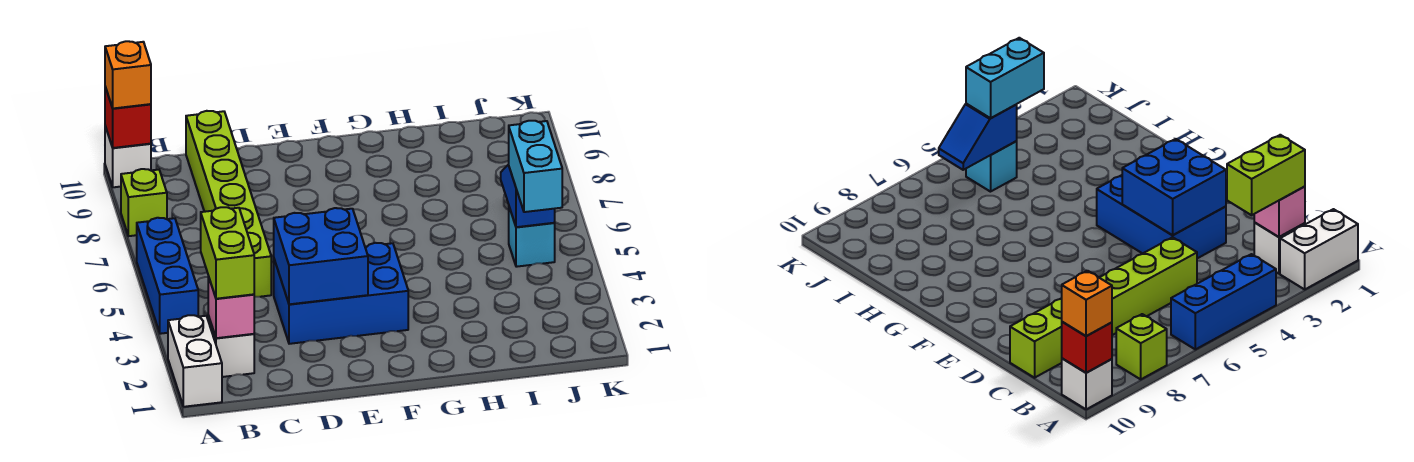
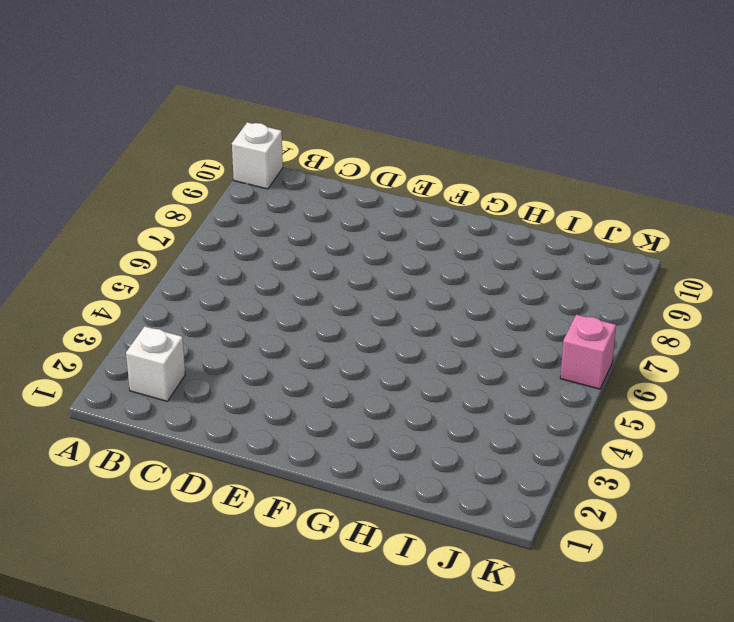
pink brick K6 level 1 -> pink brick B2 level 2
none -> white brick A1:A2 level 1
none -> blue brick A4:A6 level 1
none -> lime brick A8 level 1

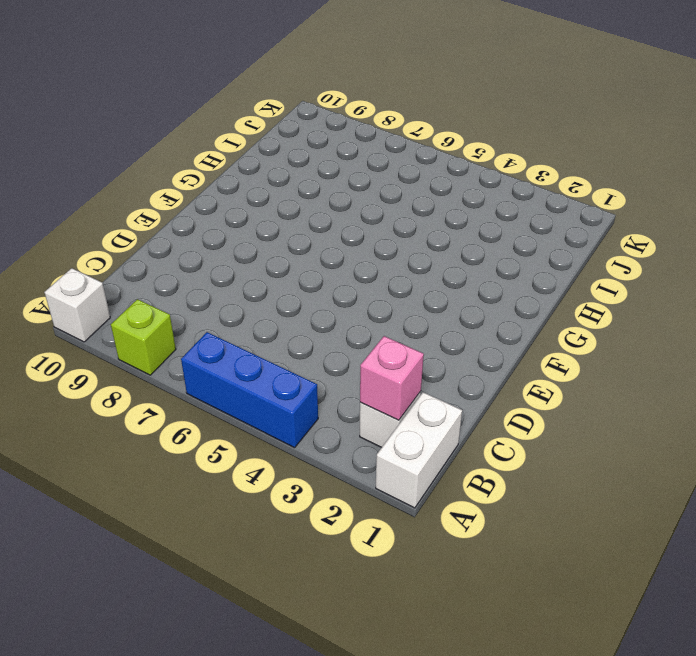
white brick A1:B1 level 1 -> white brick A1:A2 level 1
none -> lime brick C5:C10 level 1
none -> blue brick D3:F4 level 1
none -> cyan brick J5 level 1

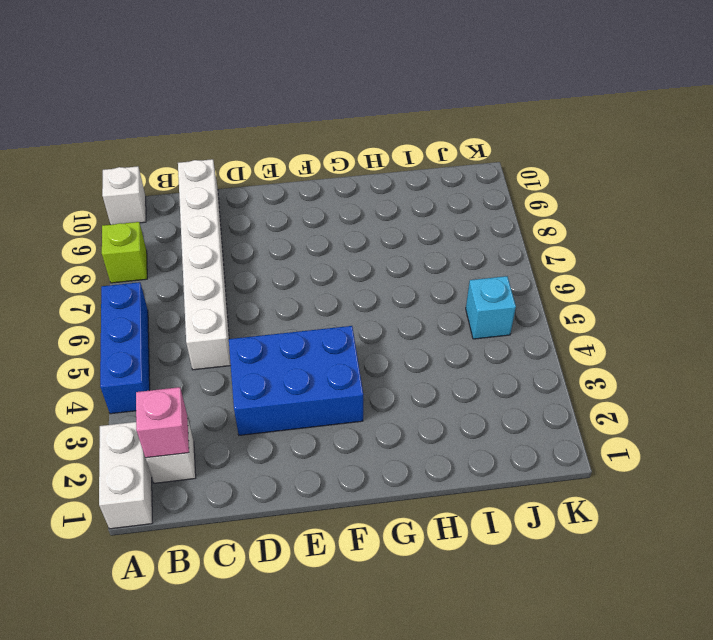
white brick C5:C10 level 1 -> lime brick C5:C10 level 1
none -> red brick A10 level 2
none -> blue brick D3:E4 level 2
none -> blue slope J5:J6 level 2 top 5

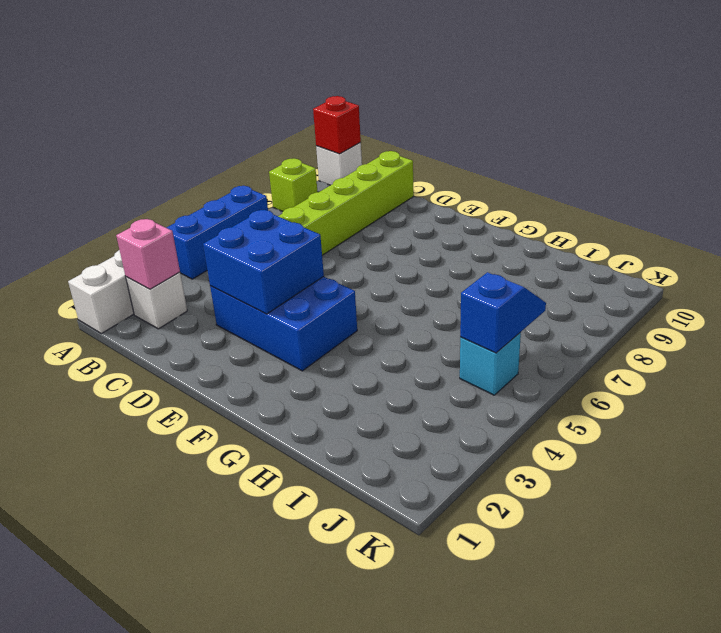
none -> orange brick A10 level 3
none -> lime brick B2:B3 level 3
none -> cyan brick J4:J5 level 3

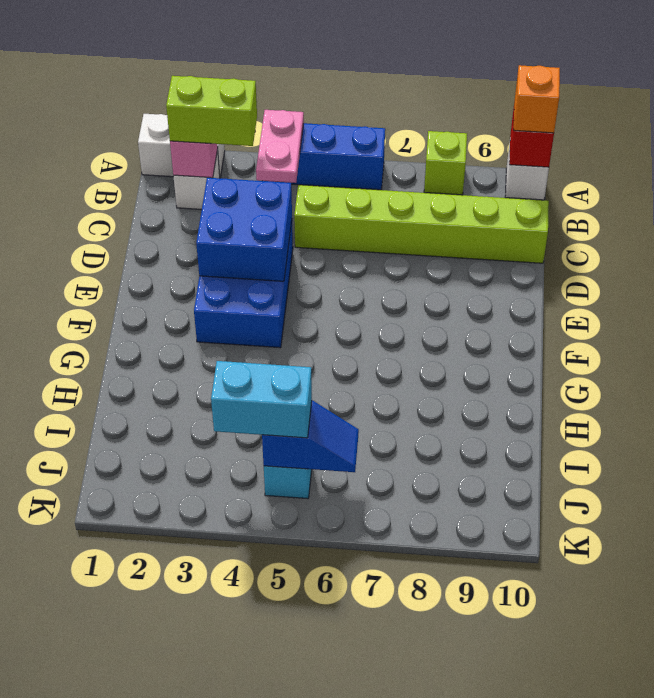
pink plate A4:B4 level 2 -> none

